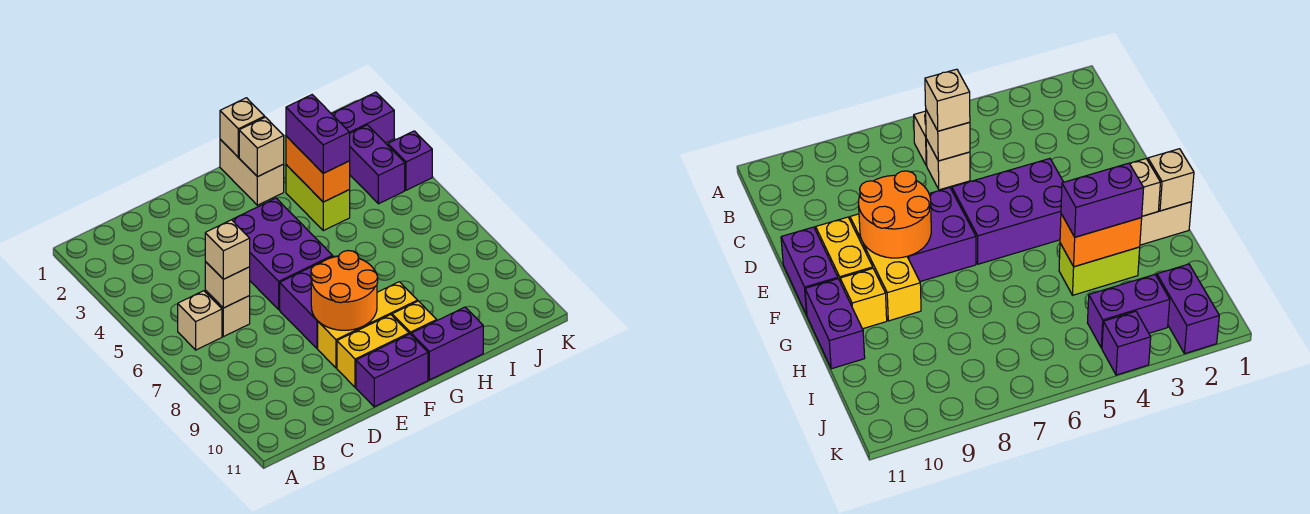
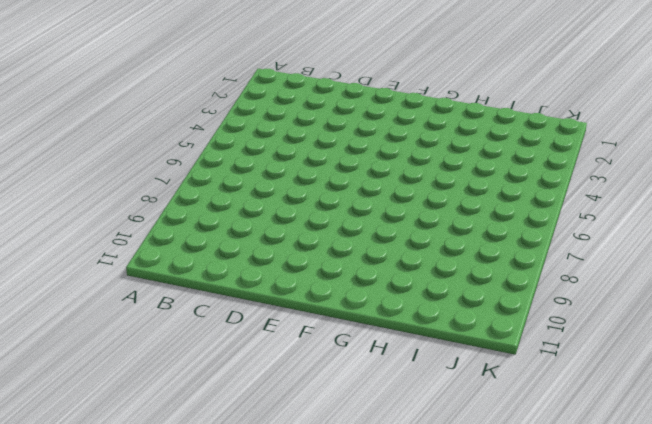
none -> tan brick B6 level 1
none -> tan brick C6 level 1
none -> purple brick E4:F6 level 1

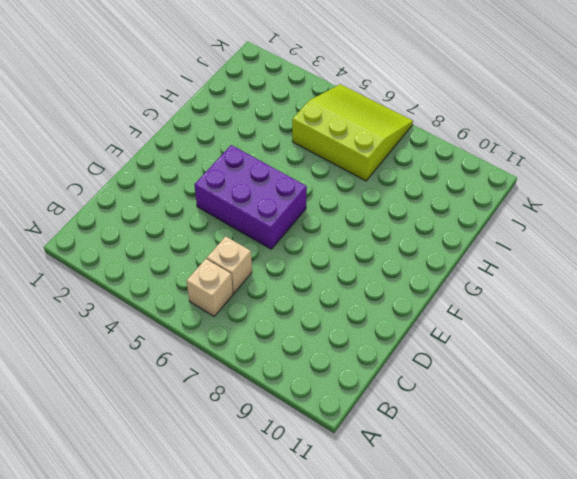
lime slope I5:K7 level 1 top I -> none
none -> purple brick E7:F8 level 1
none -> yellow brick E9:G9 level 1
none -> yellow brick E10:F10 level 1

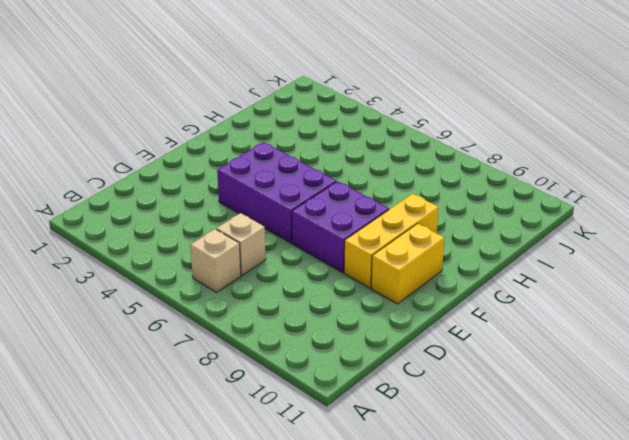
none -> purple brick E11:F11 level 1
none -> tan brick G1:G2 level 1
none -> yellow brick G10 level 1

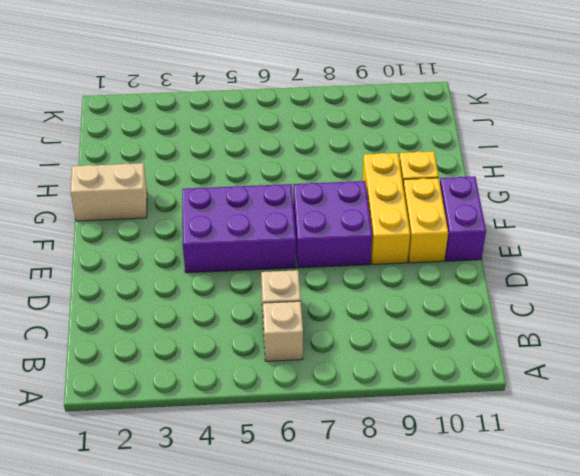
none -> purple brick G11:H11 level 1
none -> lime brick H3:H4 level 1
none -> purple brick J2:K2 level 1

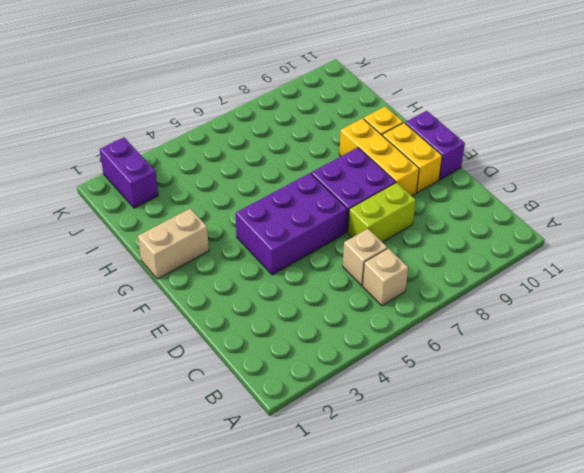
lime brick D7:D8 level 1 -> lime brick H3:H4 level 1
none -> purple brick G11:H11 level 1
none -> purple brick J3:J4 level 1
none -> purple brick K4 level 1

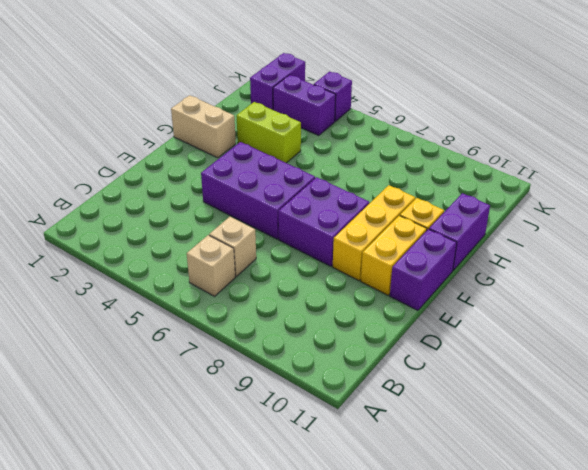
none -> tan brick C6 level 2
none -> orange round brick E8:F9 level 2
none -> tan brick G1 level 2

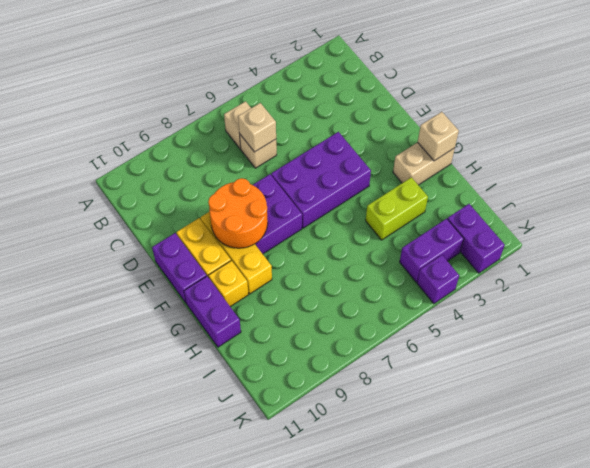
none -> tan brick G2 level 2
none -> orange brick H3:H4 level 2
none -> tan brick C6 level 3

